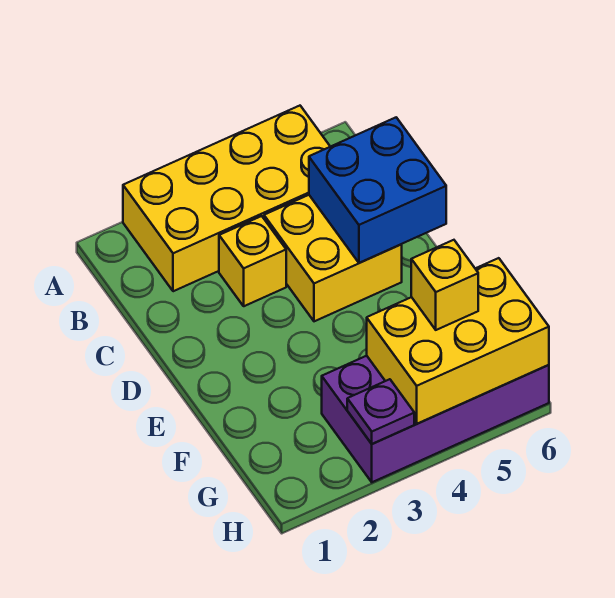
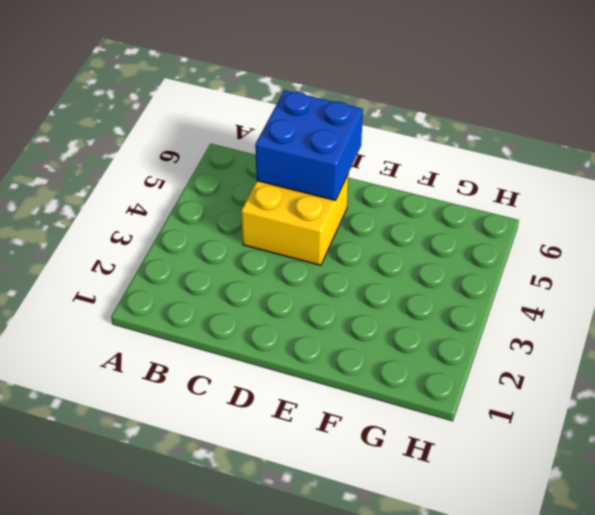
none -> yellow brick A2:B5 level 1
none -> yellow brick C3 level 1

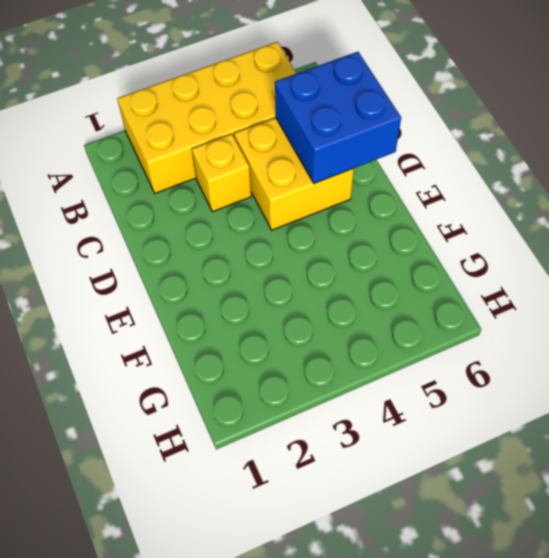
none -> purple brick G3:H6 level 1
none -> yellow brick G4:H6 level 2

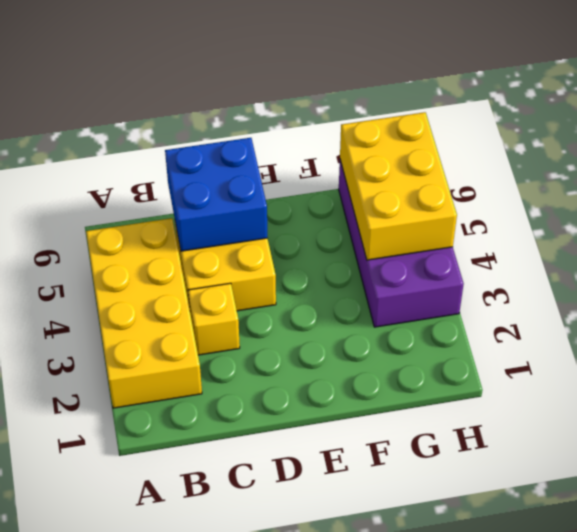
none -> purple plate H3 level 2
none -> yellow brick G5 level 3

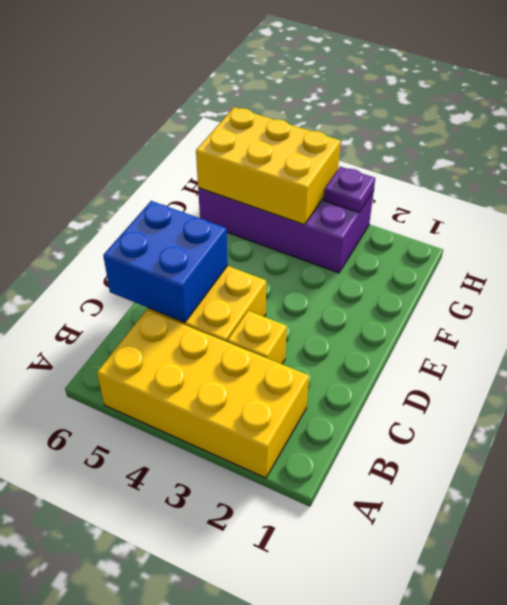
none -> yellow brick G5 level 3

